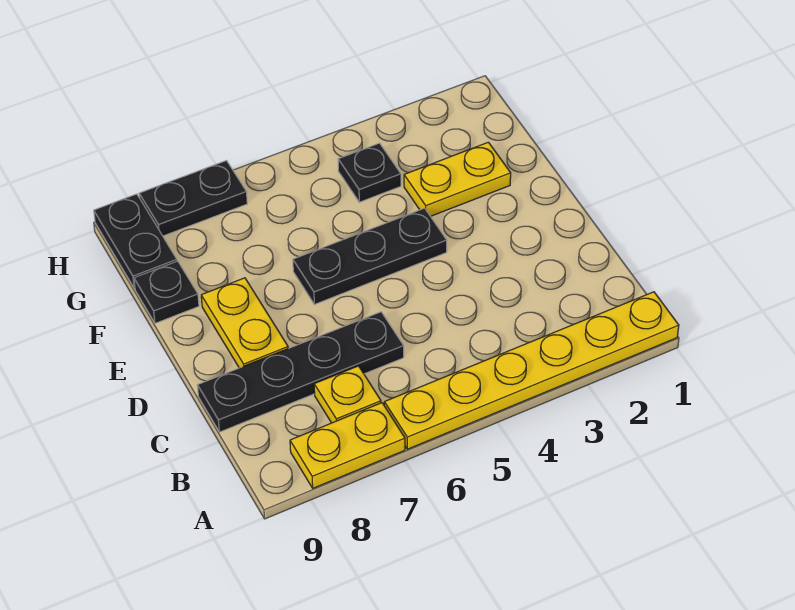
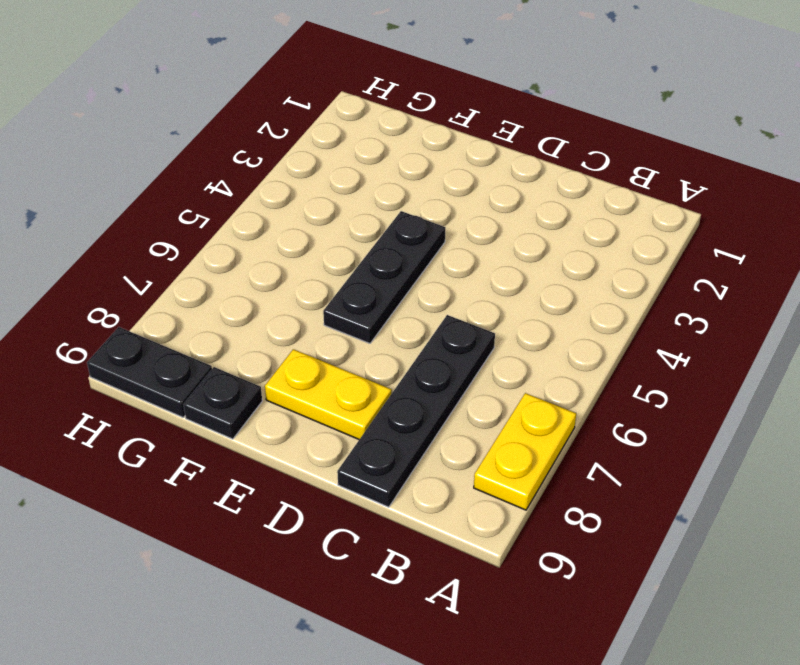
none -> yellow plate A1:A6 level 1
none -> yellow plate B7 level 1

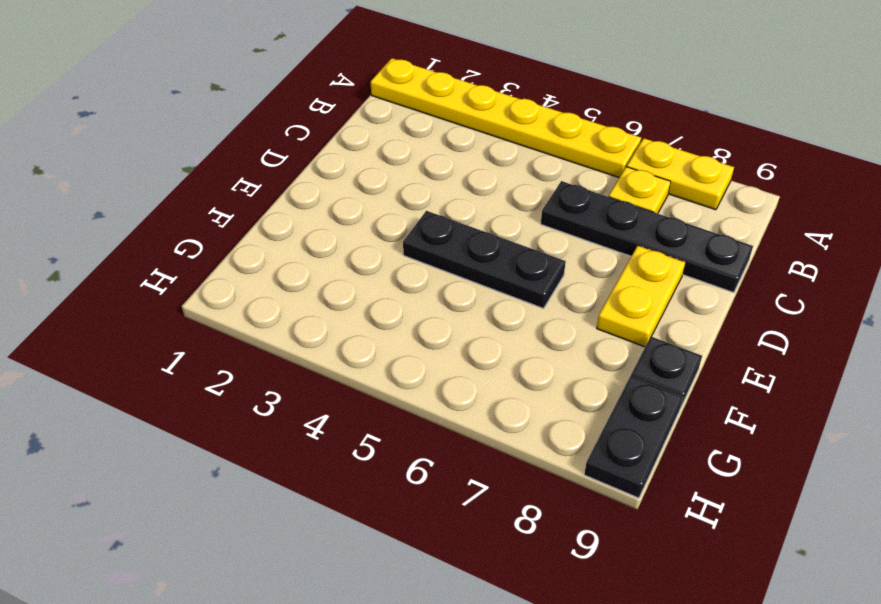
none -> yellow plate F2:F3 level 1
none -> black plate G4 level 1

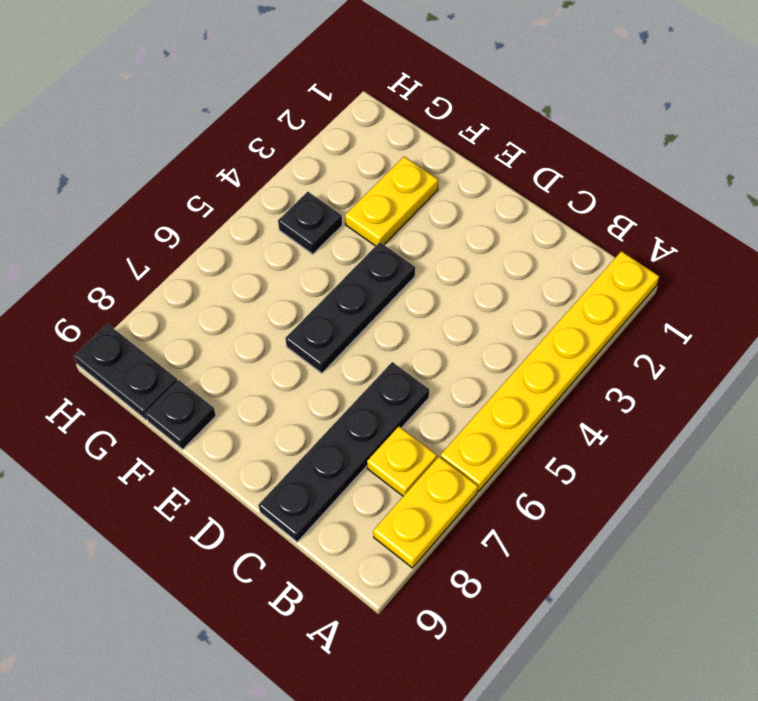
none -> yellow plate D8:E8 level 1
none -> black plate H7:H8 level 1

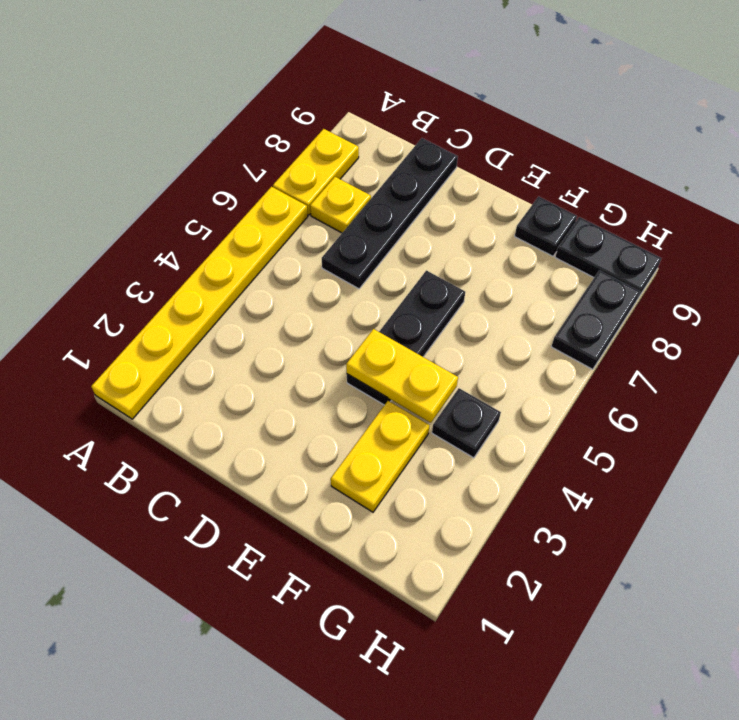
yellow plate E4:F4 level 2 -> yellow plate D8:E8 level 1

